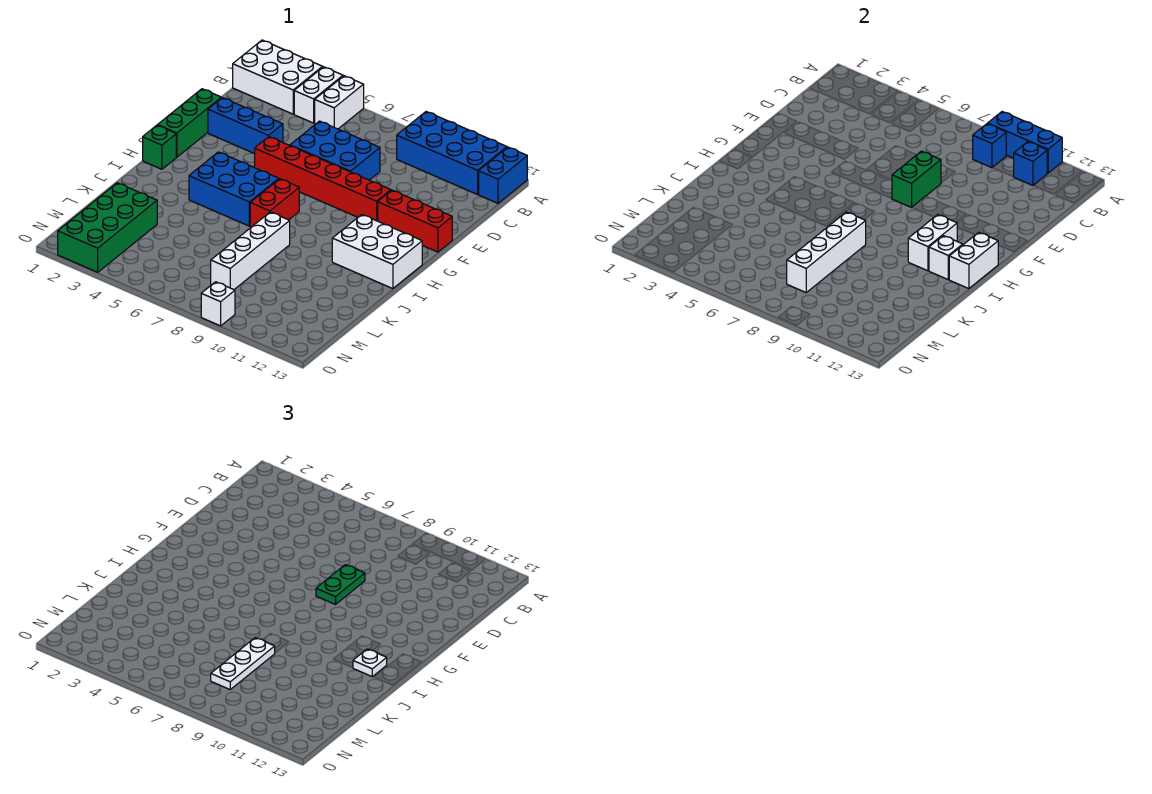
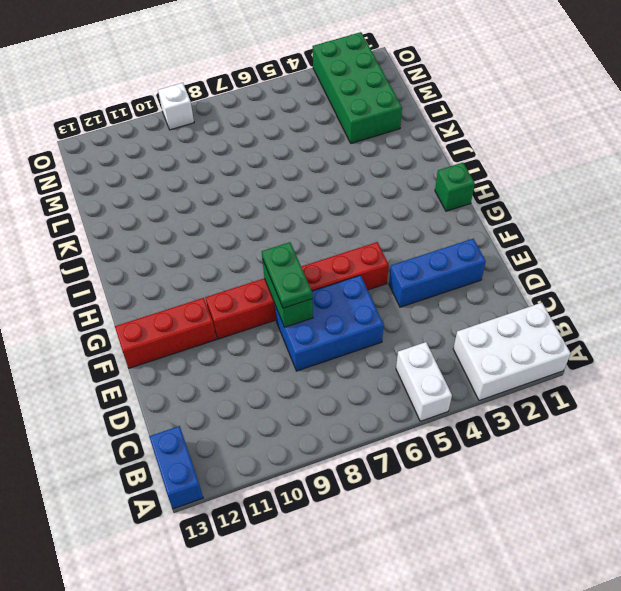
none -> white brick A4:B4 level 1
none -> blue brick A9:B12 level 1
none -> green brick E1:G1 level 1

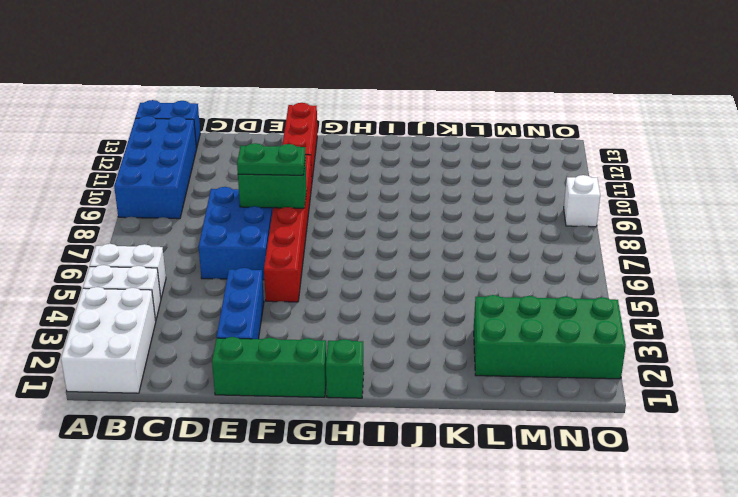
none -> blue brick H4:I6 level 1
none -> red brick H7:I7 level 1
none -> white brick H11:I13 level 1

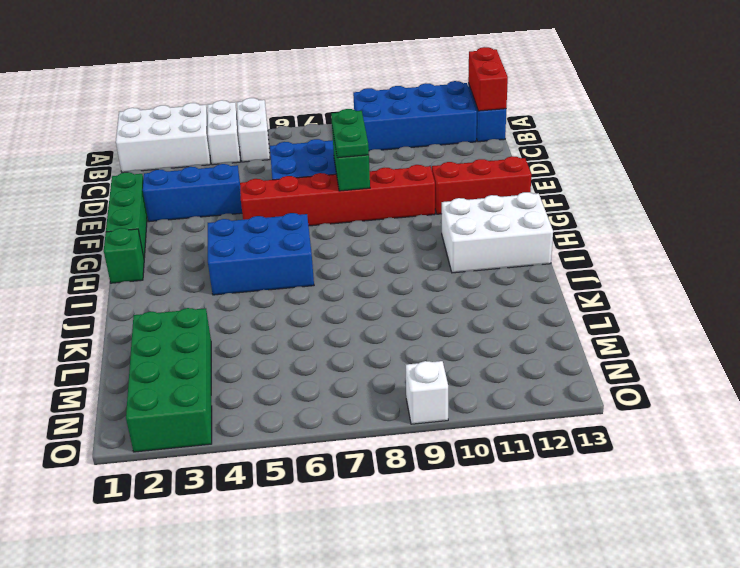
red brick A13:B13 level 2 -> red brick H7:I7 level 1
none -> white brick J8:M8 level 1
none -> blue brick A9:A11 level 2
none -> blue brick B9 level 2

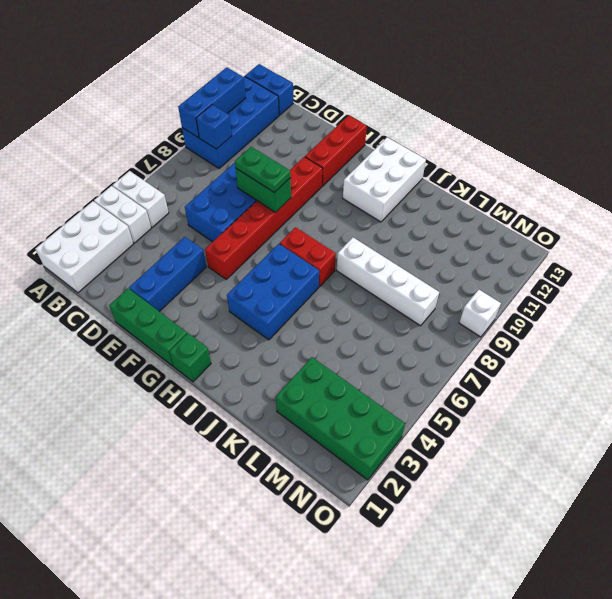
none -> blue brick B11 level 2
none -> white brick H11:I11 level 2
none -> white brick H13:I13 level 2

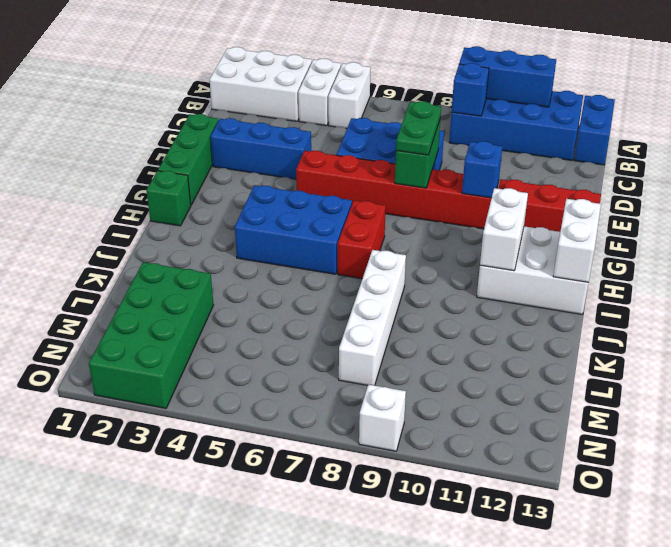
blue brick F10 level 2 -> blue brick B11 level 2
none -> white brick I12 level 2
none -> white brick J8:M8 level 2
none -> white plate I12 level 3

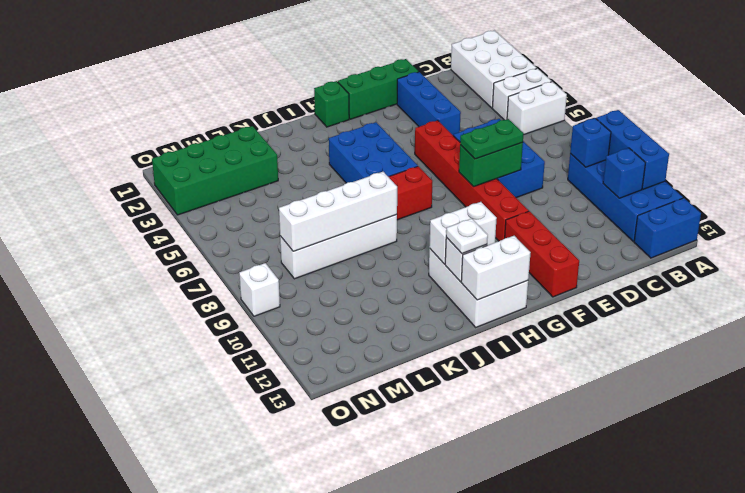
none -> white plate K8:M8 level 3

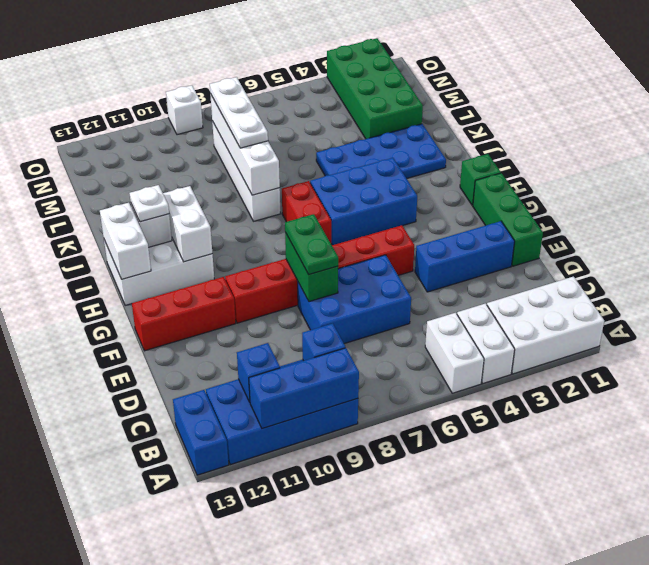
blue plate J2:K5 level 1 -> none

